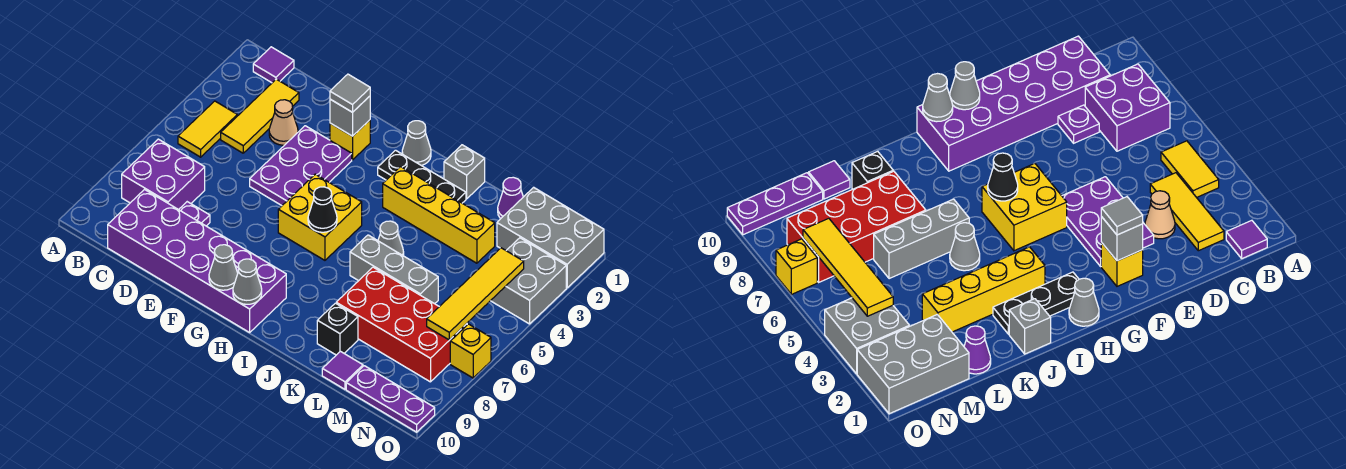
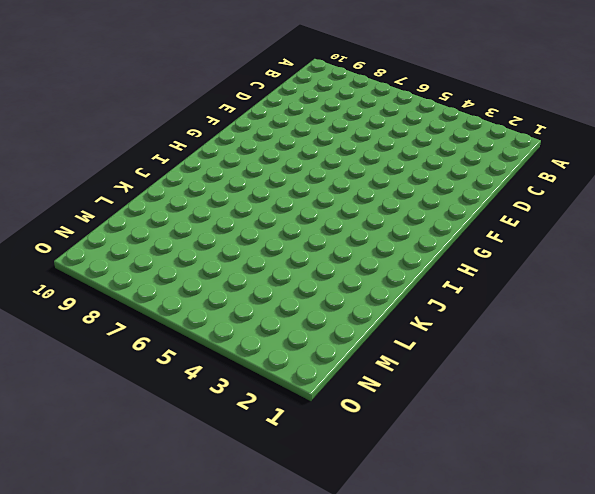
none -> purple tile B1 level 1
none -> yellow tile B4:B5 level 1
none -> purple brick B7:C8 level 1
none -> yellow tile C2:C4 level 1

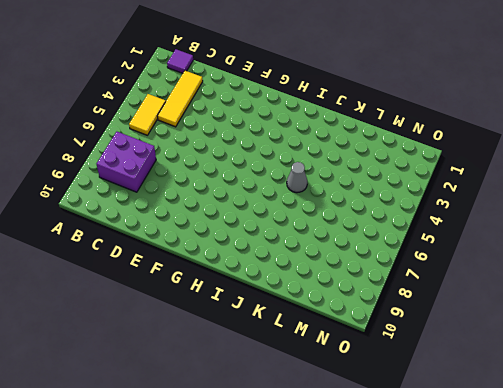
none -> purple brick C9:H10 level 1
none -> tan cone D3 level 1
none -> purple plate D8 level 1
none -> purple plate E3:F5 level 1

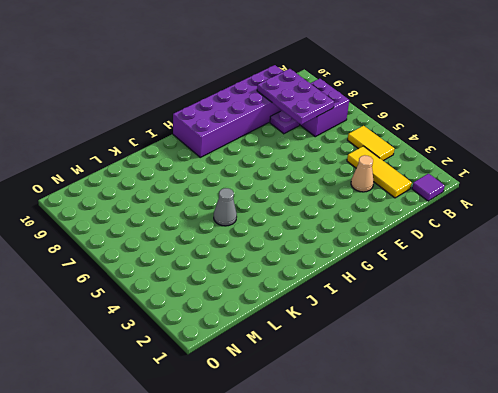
purple plate C7:D9 level 2 -> purple plate E3:F5 level 1
none -> yellow brick F2 level 1
none -> yellow brick G5:H6 level 1
none -> grey cone H1 level 1
none -> black plate H2:J2 level 1

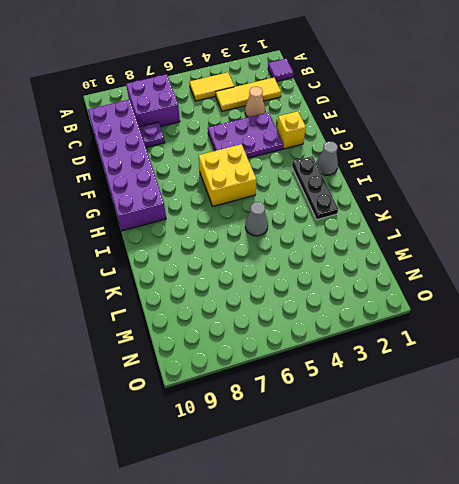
none -> yellow brick I3:L3 level 1
none -> grey brick J1 level 1
none -> grey brick J6:L6 level 1
none -> red brick K7:N8 level 1

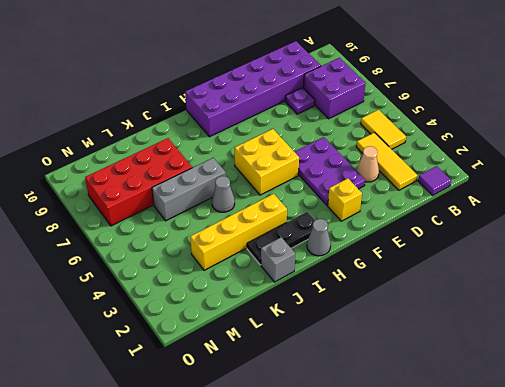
none -> black brick K9 level 1
none -> purple cone L1 level 1
none -> purple tile L10 level 1
none -> grey brick M1:O2 level 1

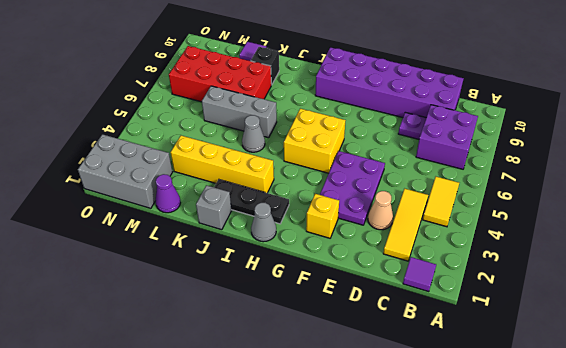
none -> purple plate M10:O10 level 1
none -> grey brick N3:O4 level 1
none -> yellow brick O7 level 1
none -> grey brick F2 level 2

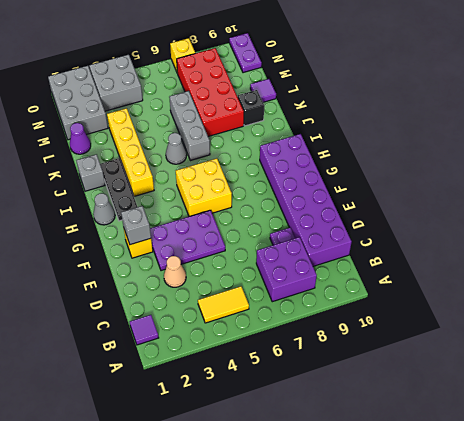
purple plate N10:O10 level 1 -> purple plate M10:O10 level 1
none -> yellow tile C2:C4 level 1
none -> grey cone G10 level 2
none -> black cone H6 level 2
none -> grey cone H10 level 2

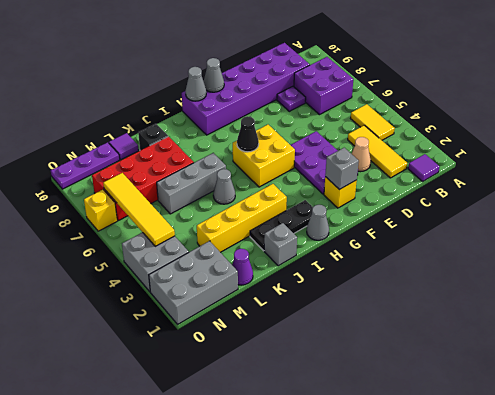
none -> grey tile F2 level 3

